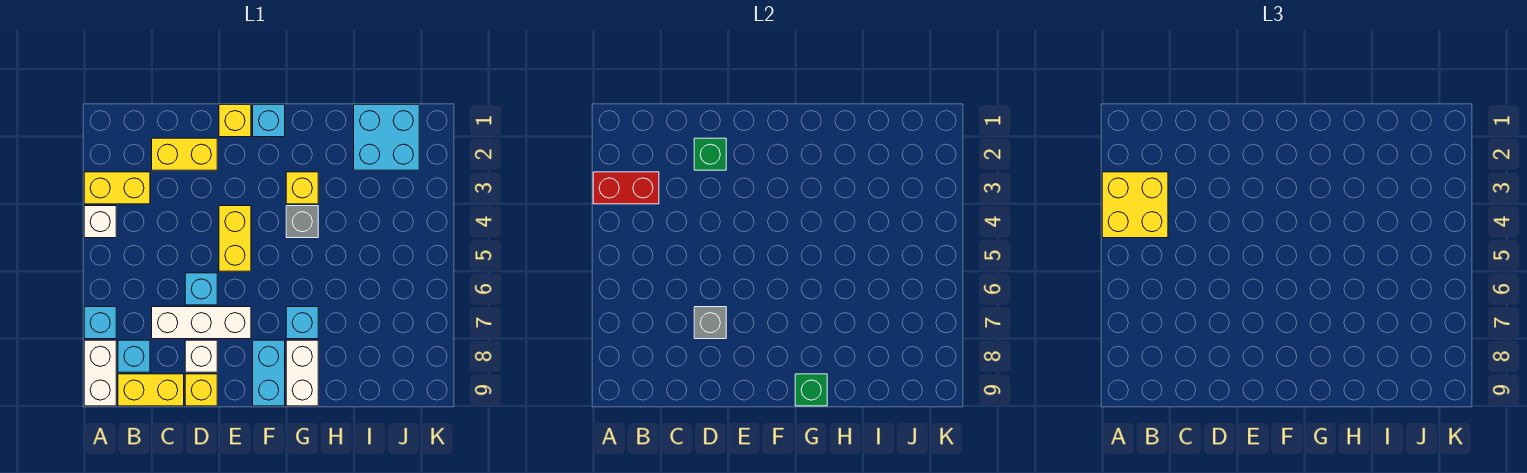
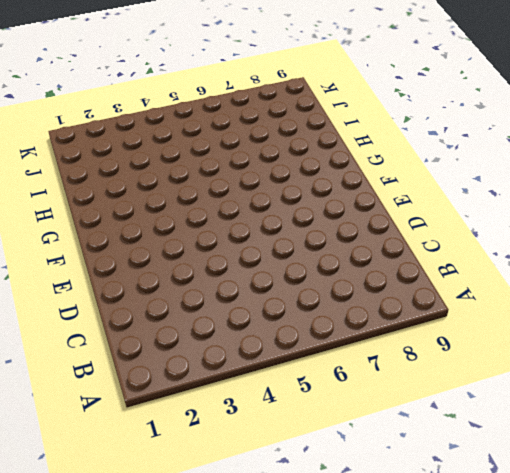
none -> yellow brick A3:B3 level 1
none -> white brick A4 level 1
none -> cyan brick A7 level 1

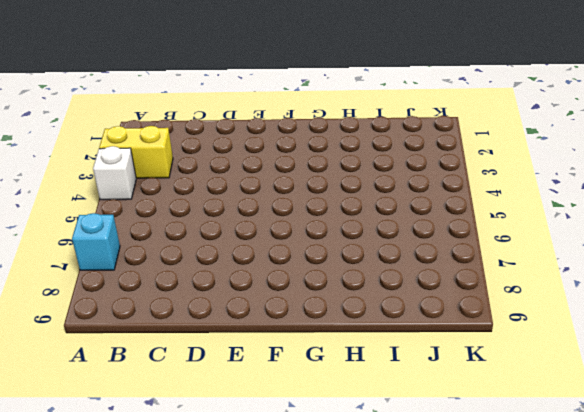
none -> white brick A8:A9 level 1
none -> cyan brick B8 level 1
none -> yellow brick B9:C9 level 1

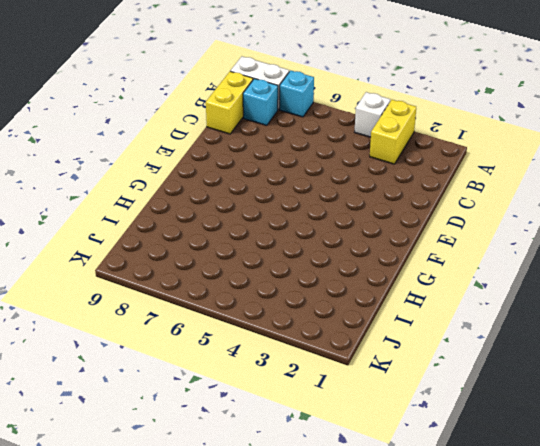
none -> yellow brick C2:D2 level 1
none -> white brick C7:E7 level 1
none -> cyan brick D6 level 1

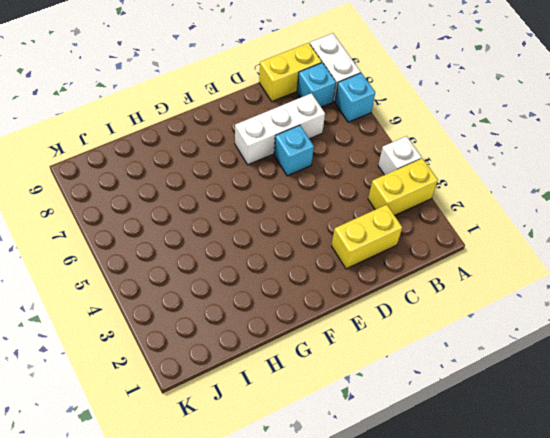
none -> white brick D8 level 1
none -> yellow brick D9 level 1
none -> yellow brick E1 level 1

